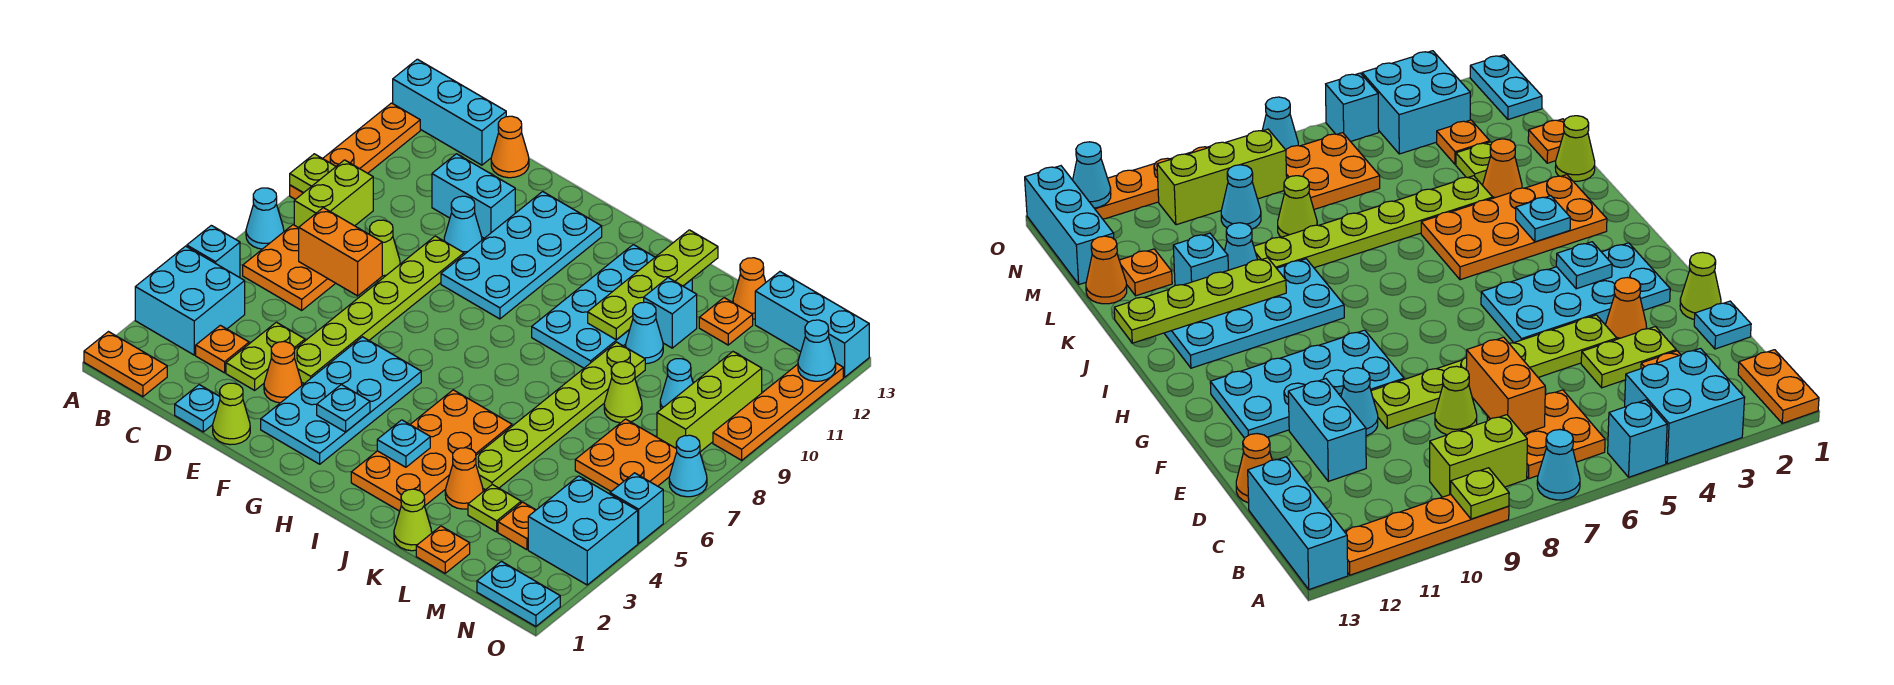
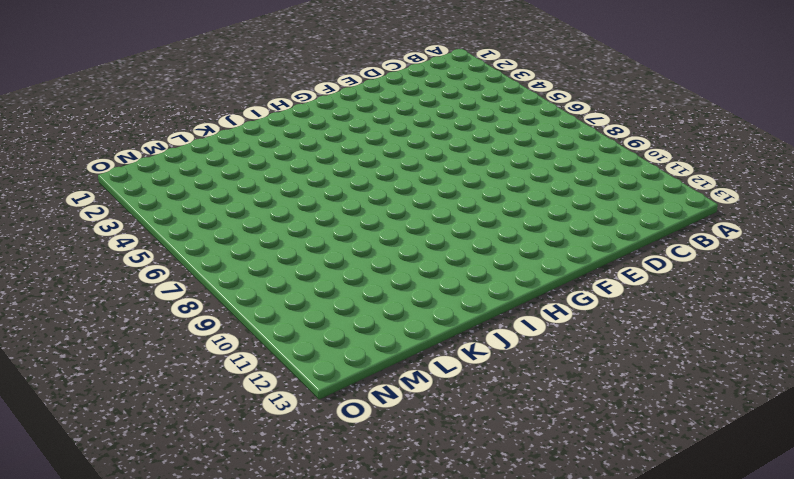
none -> orange plate A1:B1 level 1
none -> cyan brick A3:B4 level 1
none -> cyan brick A5 level 1
none -> cyan cone A7 level 1

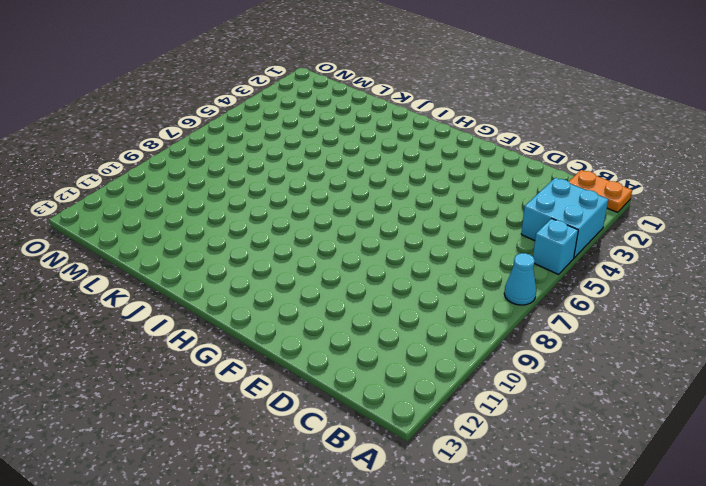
none -> orange plate A9:A12 level 1
none -> cyan brick A13:C13 level 1
none -> orange plate B6:C7 level 1
none -> lime brick B8:B9 level 1

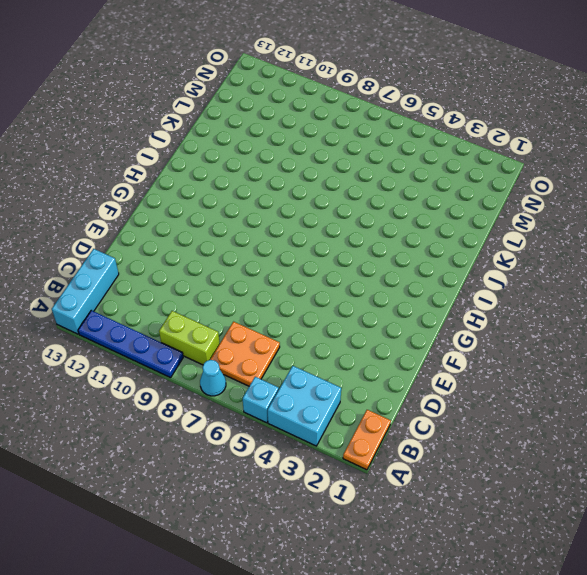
blue plate A9:A12 level 1 -> orange plate A9:A12 level 1
none -> orange plate C3 level 1
none -> cyan plate D1 level 1
none -> lime plate D3:D4 level 1
none -> lime cone D8 level 1

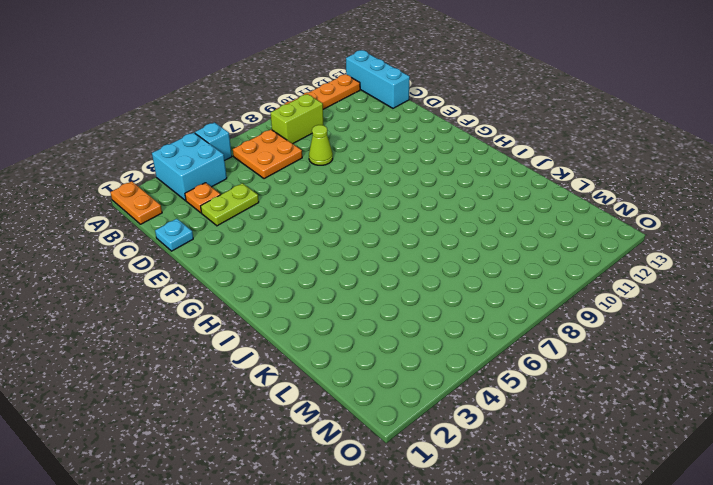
none -> cyan cone A7 level 1
none -> cyan brick D11:E11 level 1
none -> orange cone D13 level 1
none -> lime cone E1 level 1

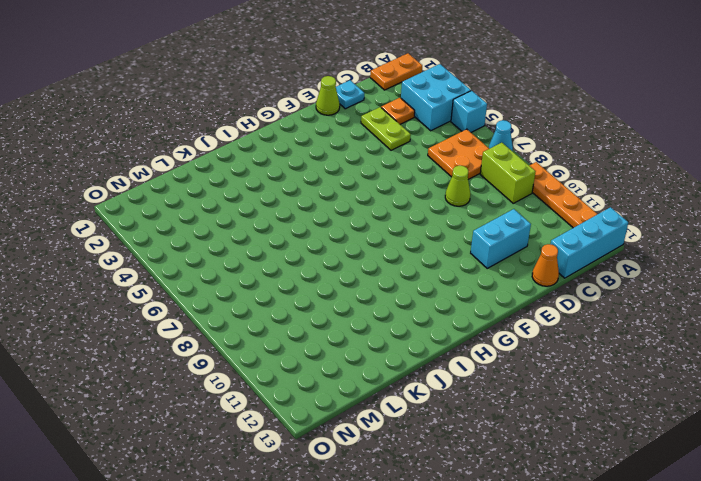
none -> orange cone E3 level 1
none -> lime plate E4:E9 level 1
none -> cyan cone E10 level 1
none -> cyan plate F2:G5 level 1

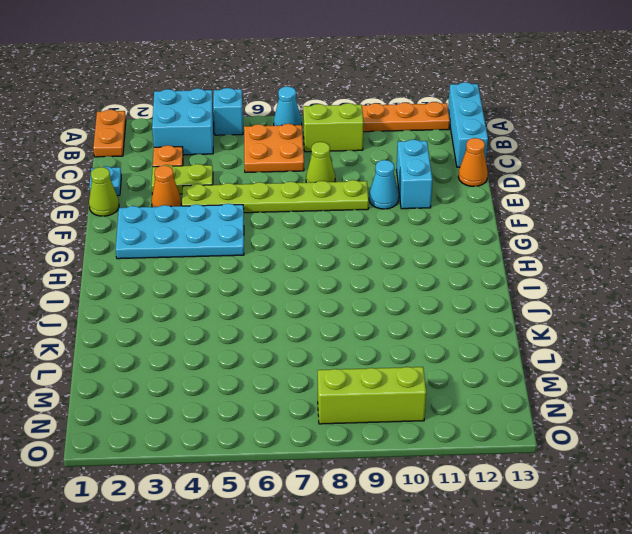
none -> cyan plate F9:G12 level 1
none -> orange plate I2:J5 level 1
none -> cyan plate I9:J12 level 1
none -> lime cone K1 level 1

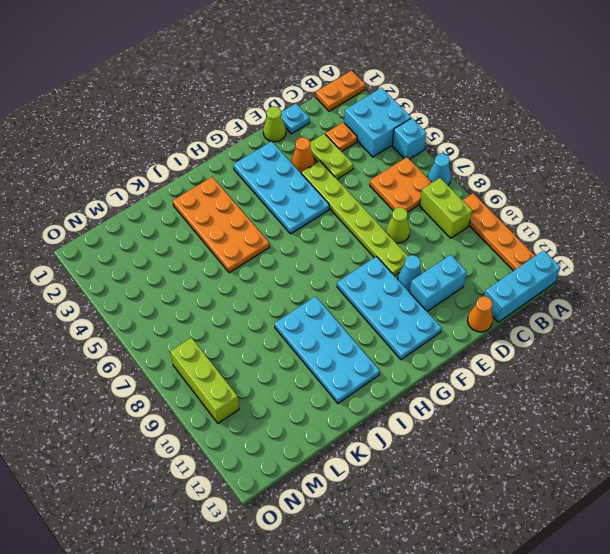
none -> lime cone K1 level 1
none -> orange cone K3 level 1
none -> lime plate K4:K9 level 1
none -> cyan cone K10 level 1

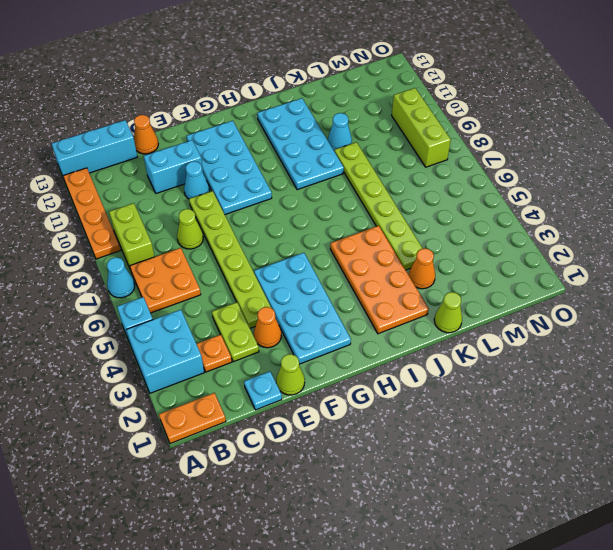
none -> cyan brick K11 level 1
none -> orange plate L1 level 1
none -> lime plate L3 level 1
none -> lime cone L8 level 1

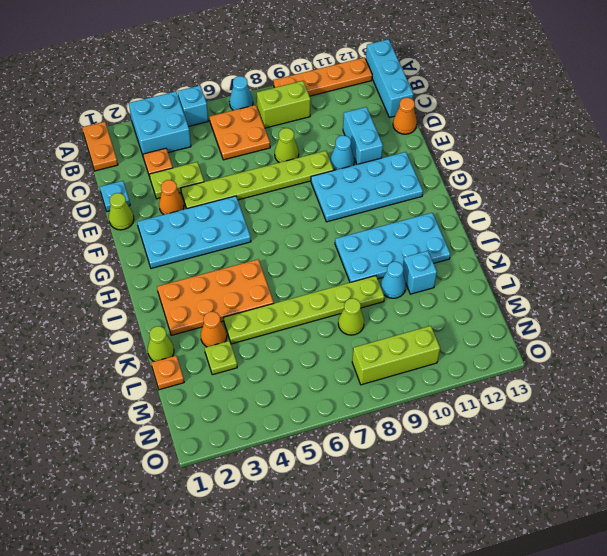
none -> orange plate L12 level 1
none -> orange cone L13 level 1
none -> orange plate M3 level 1
none -> orange plate M6:N7 level 1

